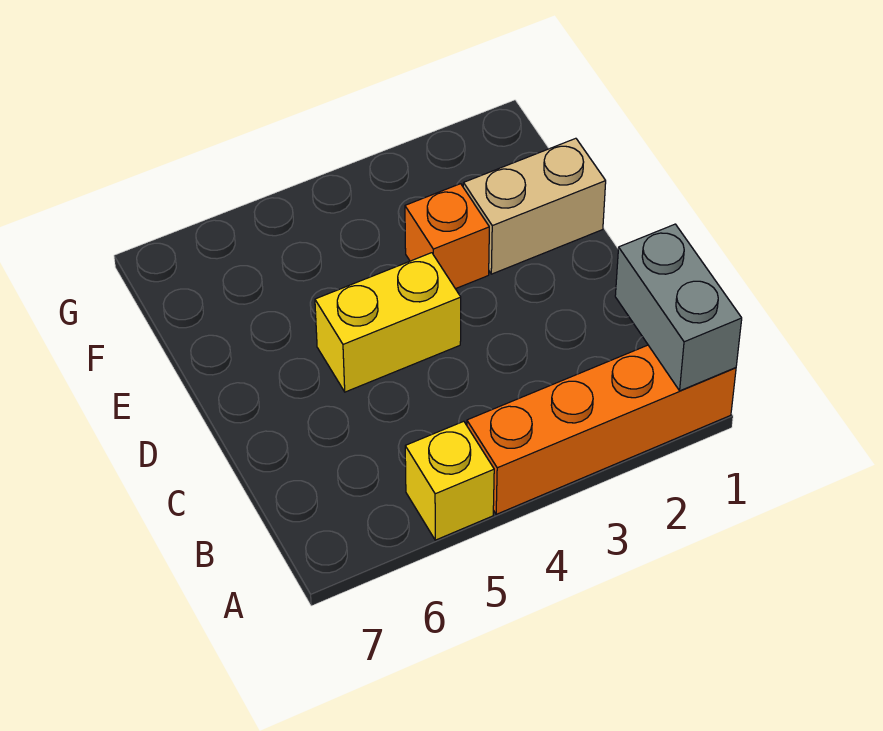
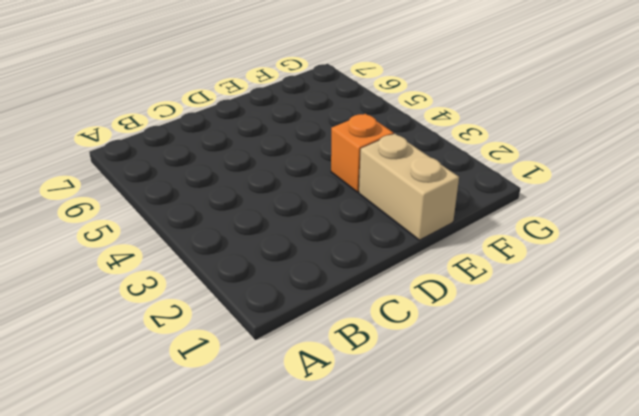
none -> orange brick A1:A4 level 1
none -> yellow brick A5 level 1

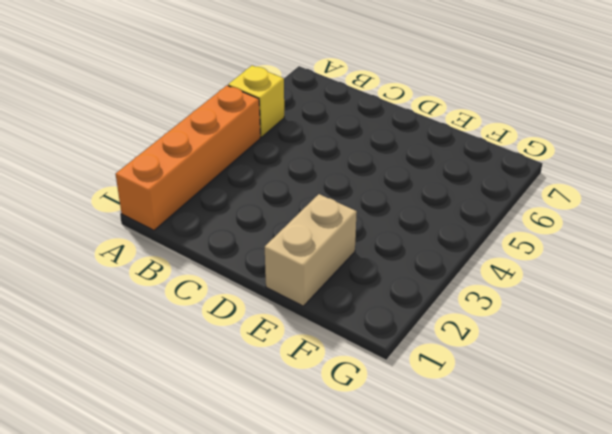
none -> yellow brick D4:D5 level 1
none -> orange brick E3 level 1

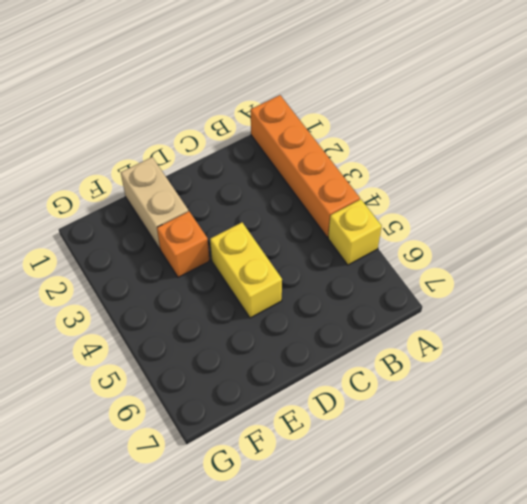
none -> grey brick A1:B1 level 2

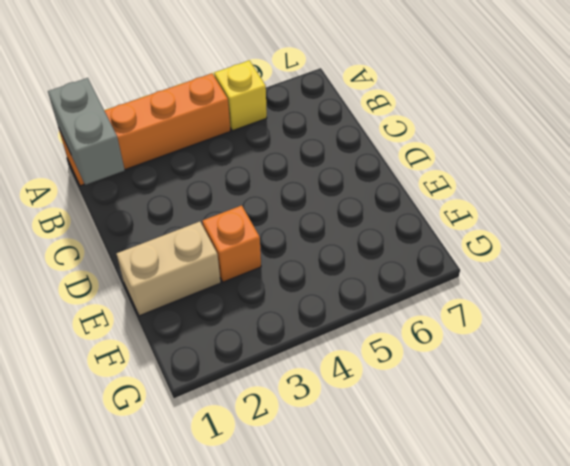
none -> yellow brick D4:D5 level 1

